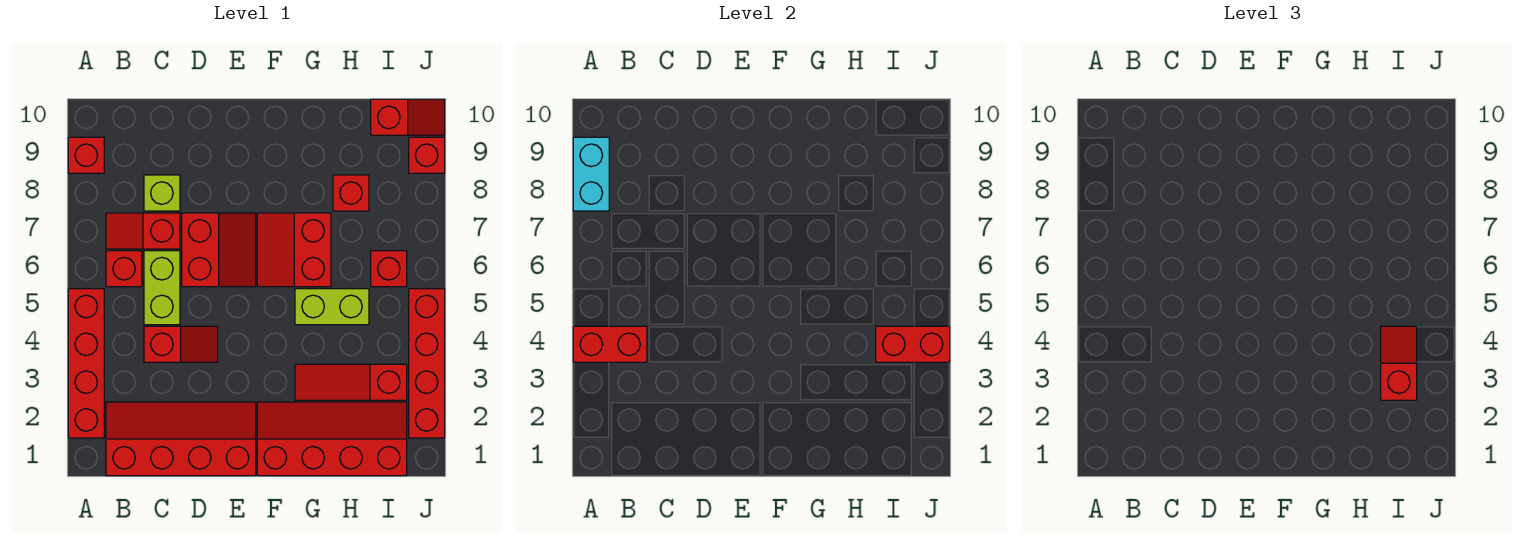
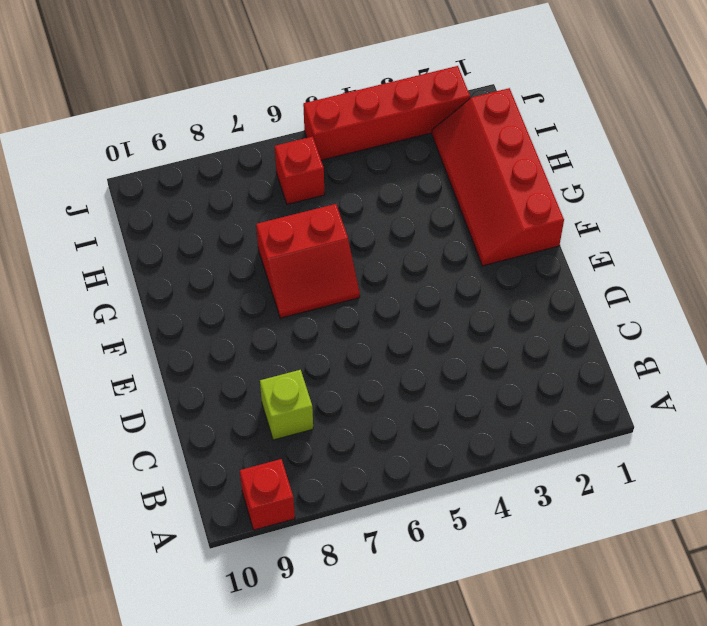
none -> red brick A2:A5 level 1
none -> red slope B1:E2 level 1 top 1
none -> red brick B6 level 1

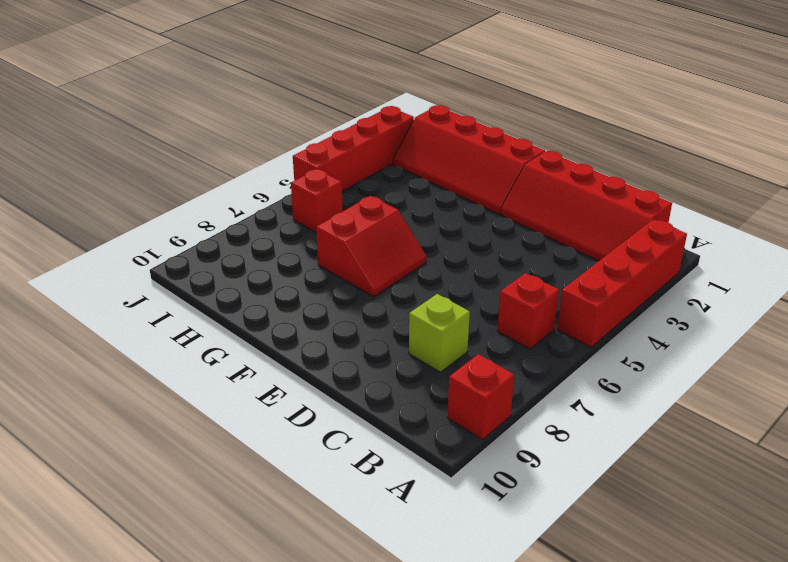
none -> red slope B7:C7 level 1 top C
none -> red slope C4:D4 level 1 top C
none -> lime brick C5:C6 level 1

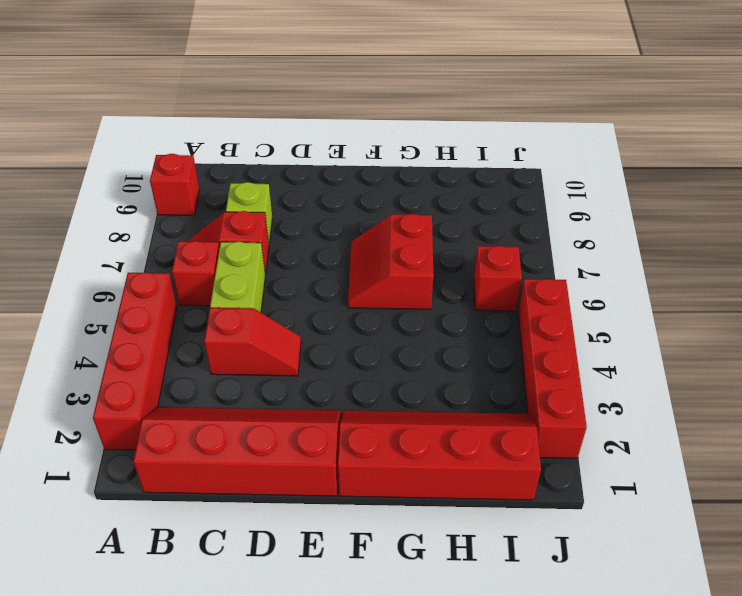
none -> red slope D6:E7 level 1 top D
none -> red slope G3:I3 level 1 top I
none -> lime brick G5:H5 level 1

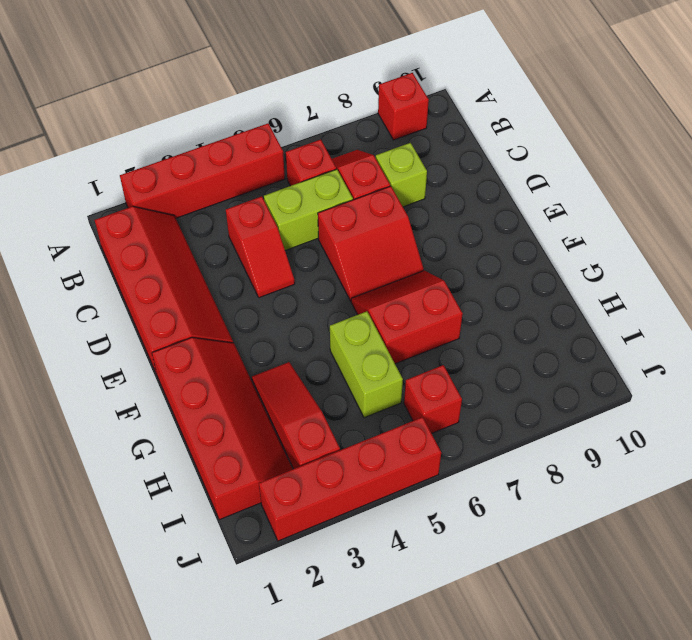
none -> red brick H8 level 1
none -> red slope I10:J10 level 1 top I
none -> red brick J9 level 1

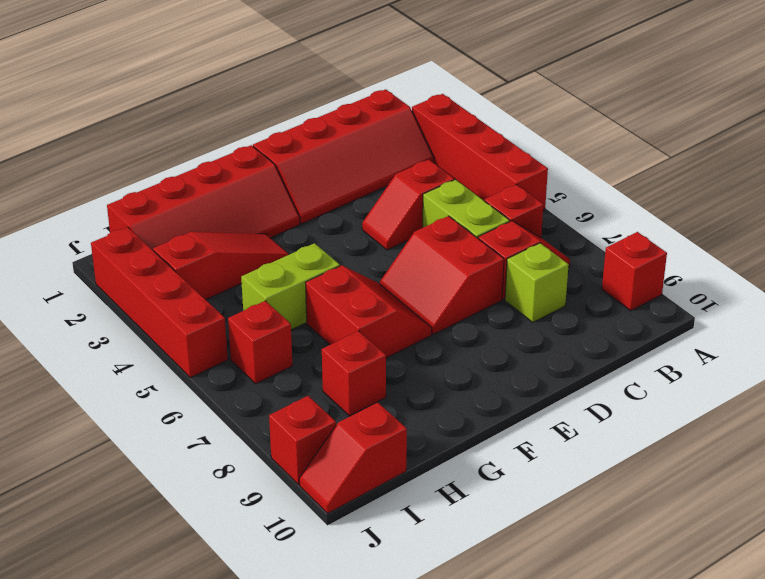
none -> red brick A4:B4 level 2
none -> cyan brick A8:A9 level 2
none -> red brick I4:J4 level 2

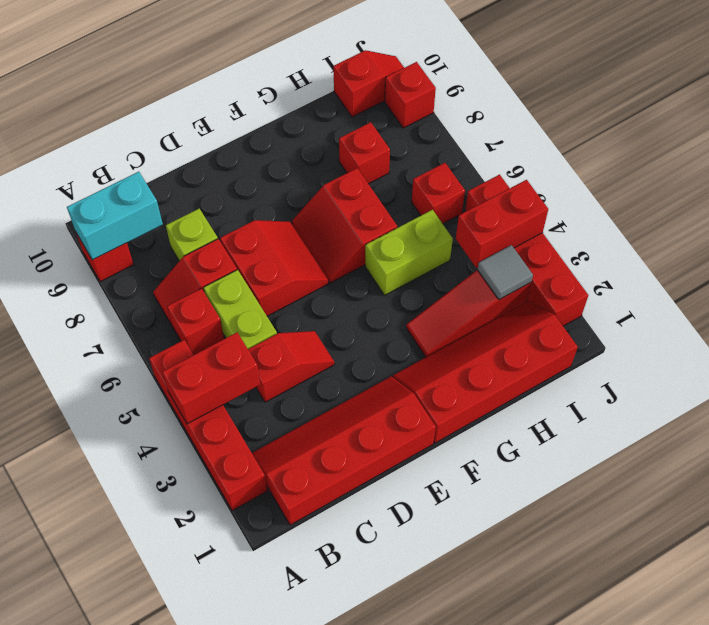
cyan brick A9:B9 level 2 -> cyan brick A8:A9 level 2
grey tile I3 level 2 -> none
none -> red slope I3:I4 level 3 top 3

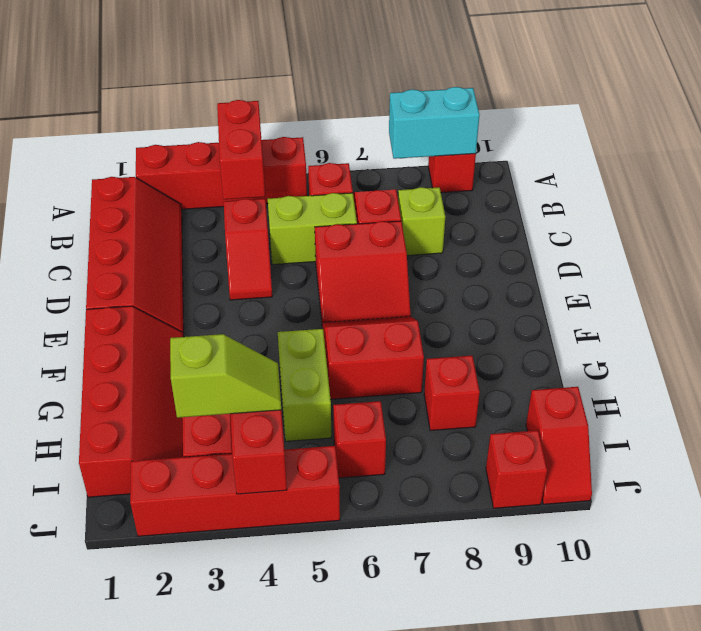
lime slope I3:I4 level 3 top 3 -> red slope I3:I4 level 3 top 3

